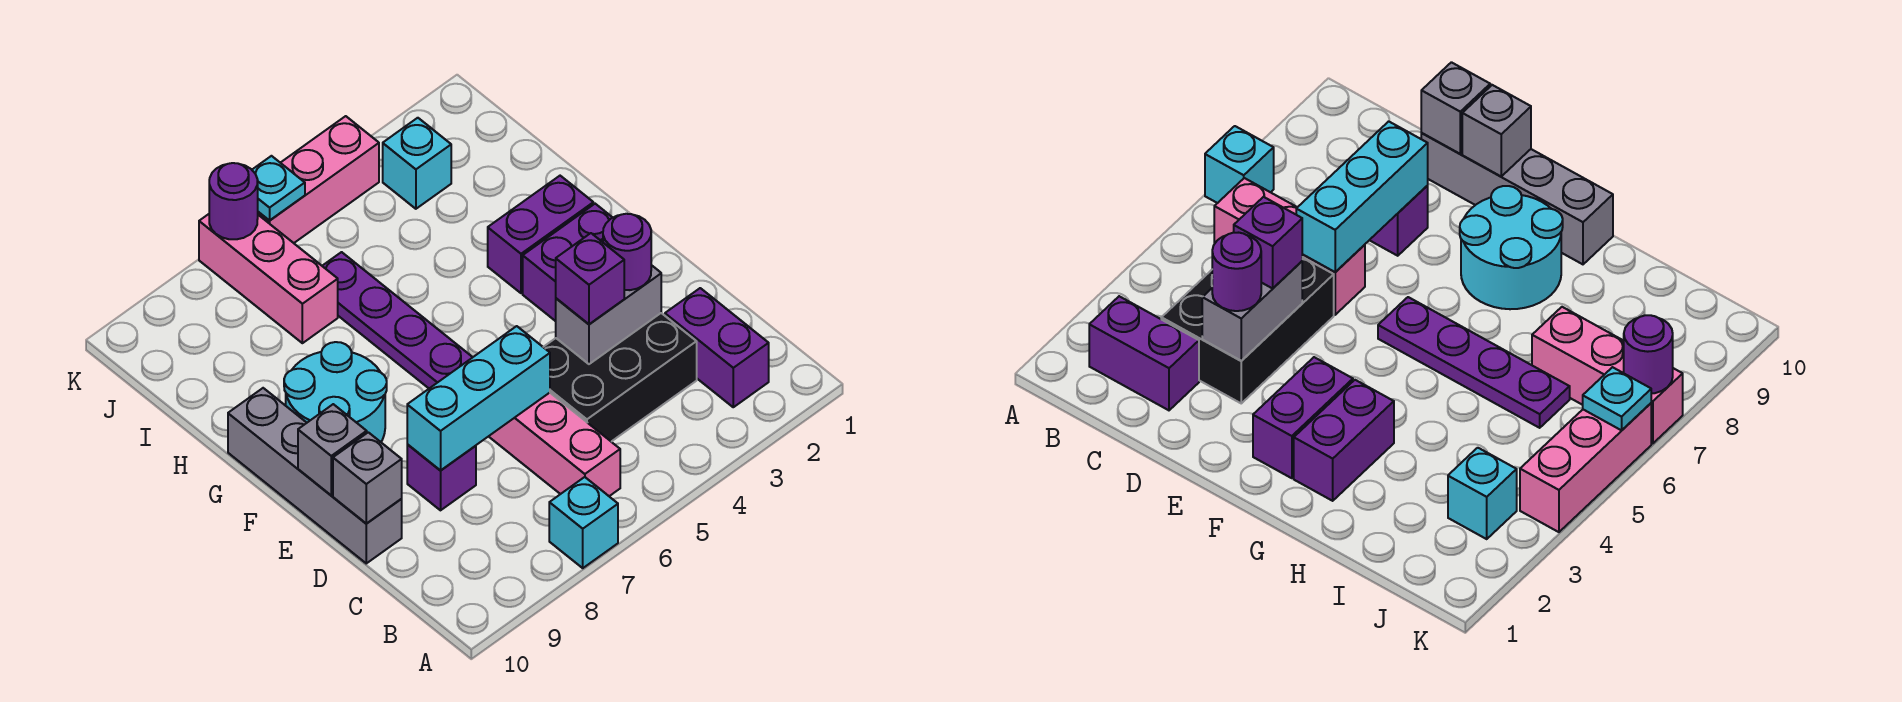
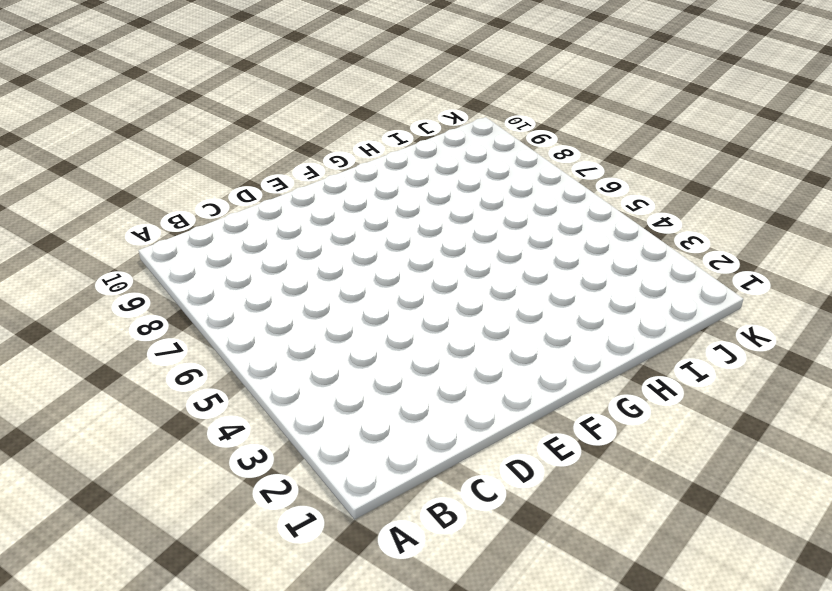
none -> cyan brick A7 level 1
none -> purple brick B2:C2 level 1
none -> pink brick B6:D6 level 1

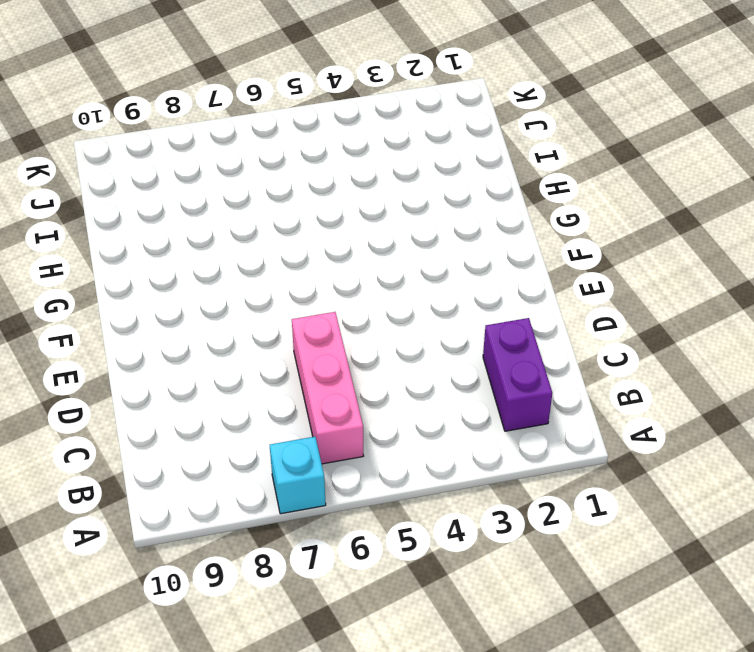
none -> black brick C3:D5 level 1
none -> purple brick D8 level 1
none -> grey brick D10:G10 level 1

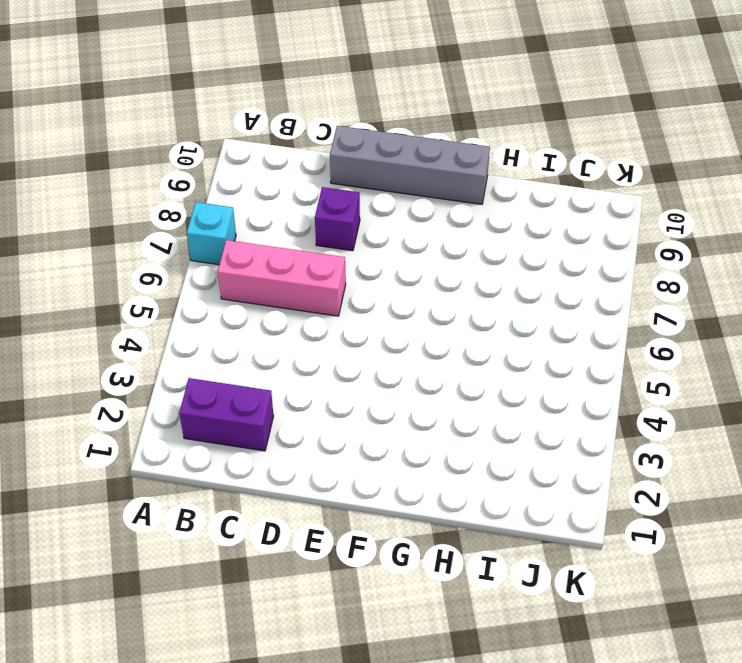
none -> black brick C3:D5 level 1
none -> purple brick F2:F3 level 1
none -> purple plate F6:I6 level 1

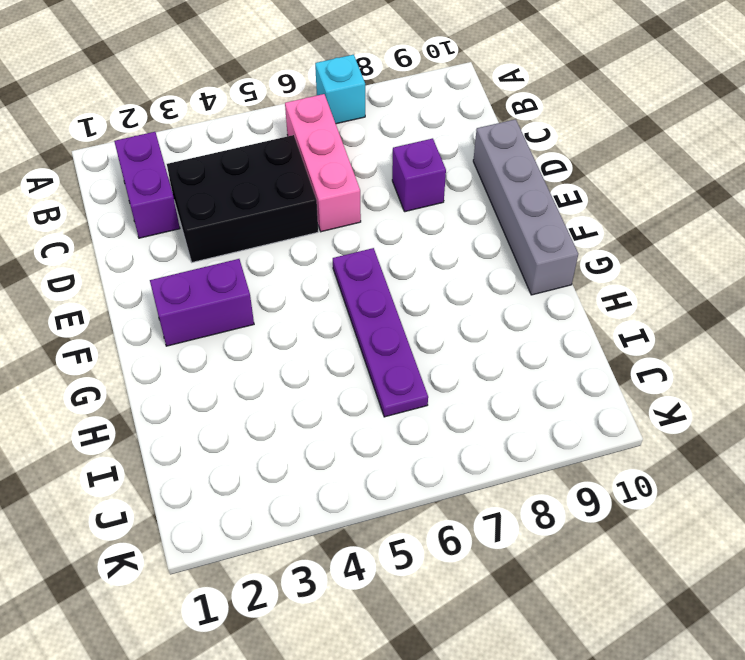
none -> cyan round brick F8:G9 level 1
none -> purple brick G2:G3 level 1
none -> pink brick I7:K7 level 1

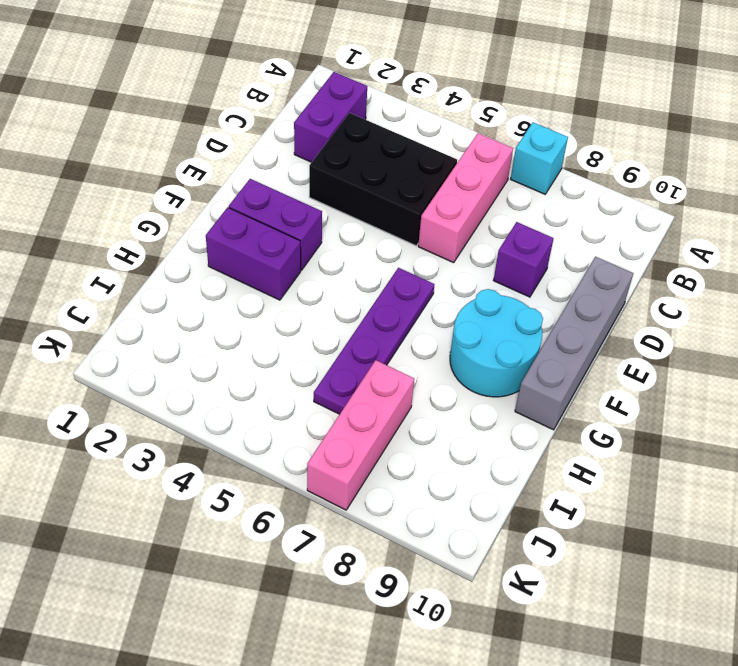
none -> cyan brick J3 level 1
none -> pink brick K4:K6 level 1
none -> grey brick D3:D4 level 2

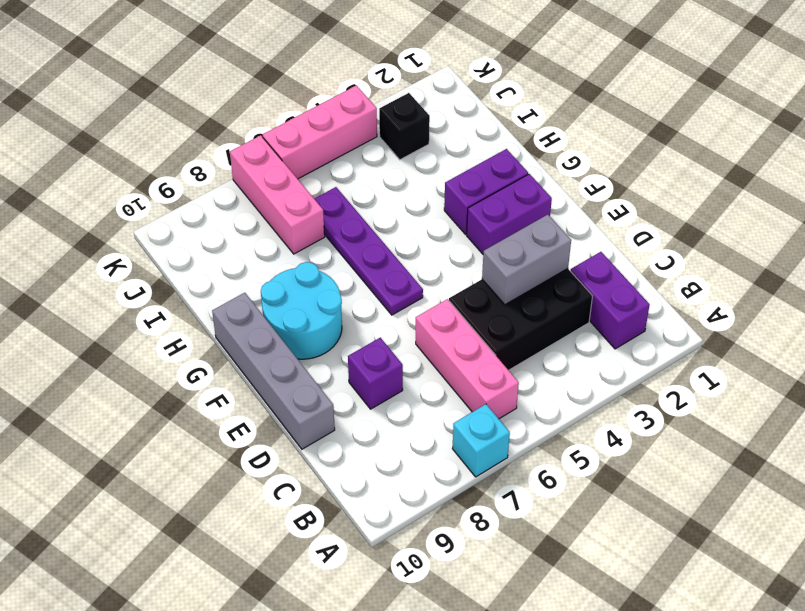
black brick J3 level 1 -> cyan brick J3 level 1
none -> cyan brick D6:D8 level 2
none -> grey brick D10 level 2
none -> grey brick E10 level 2

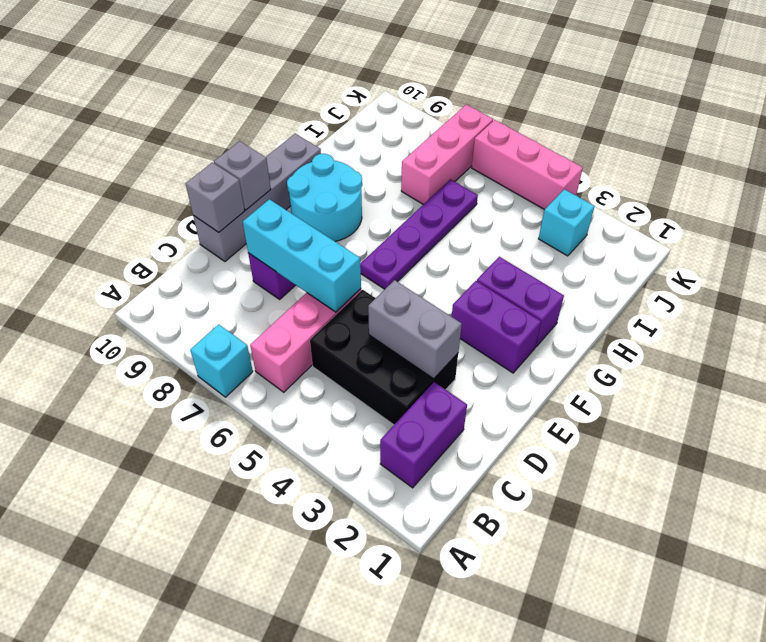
none -> cyan plate K6 level 2
none -> purple round brick K7 level 2
none -> purple round brick D3 level 3

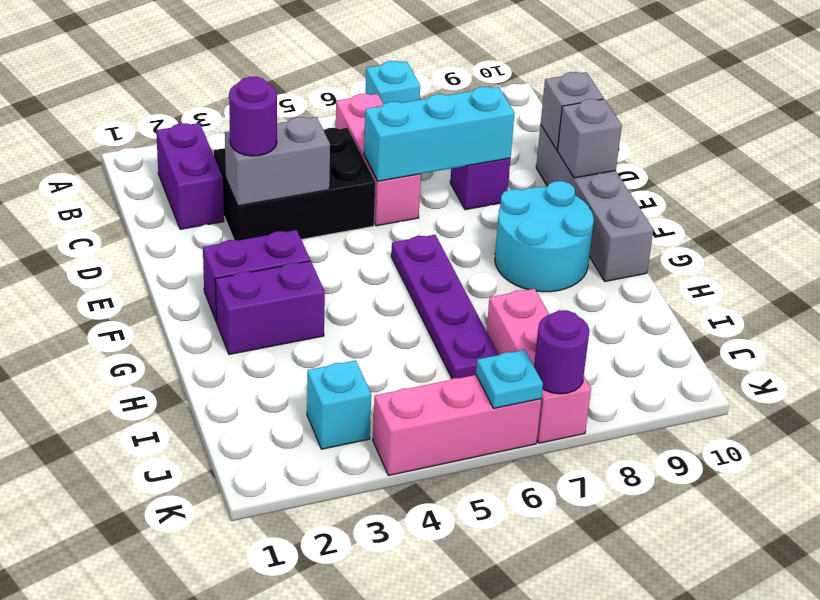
none -> purple brick D4 level 3

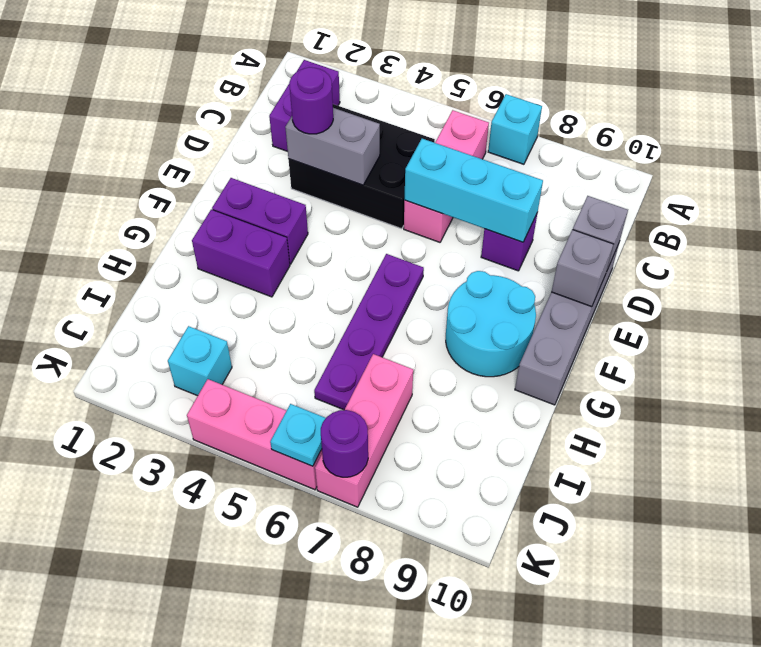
none -> purple brick D4 level 3

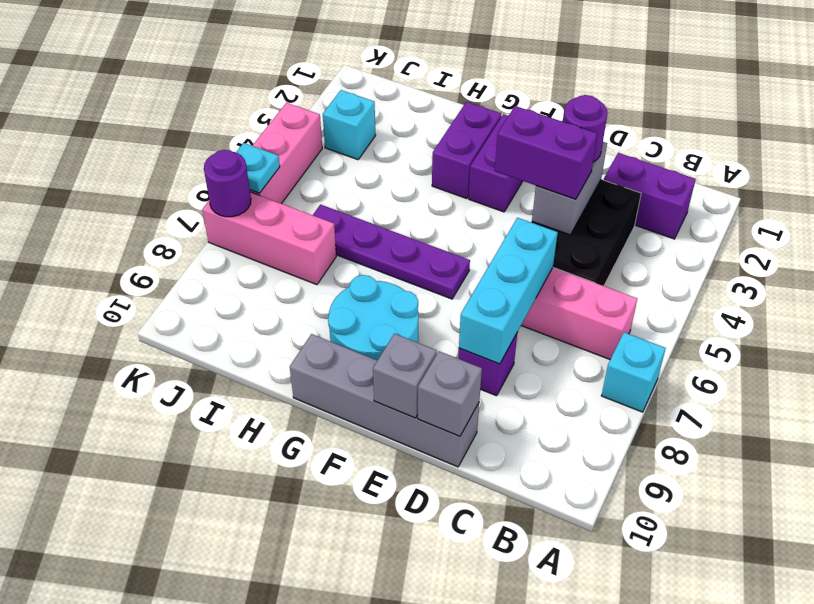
purple brick D4:E4 level 3 -> purple brick D4 level 3

